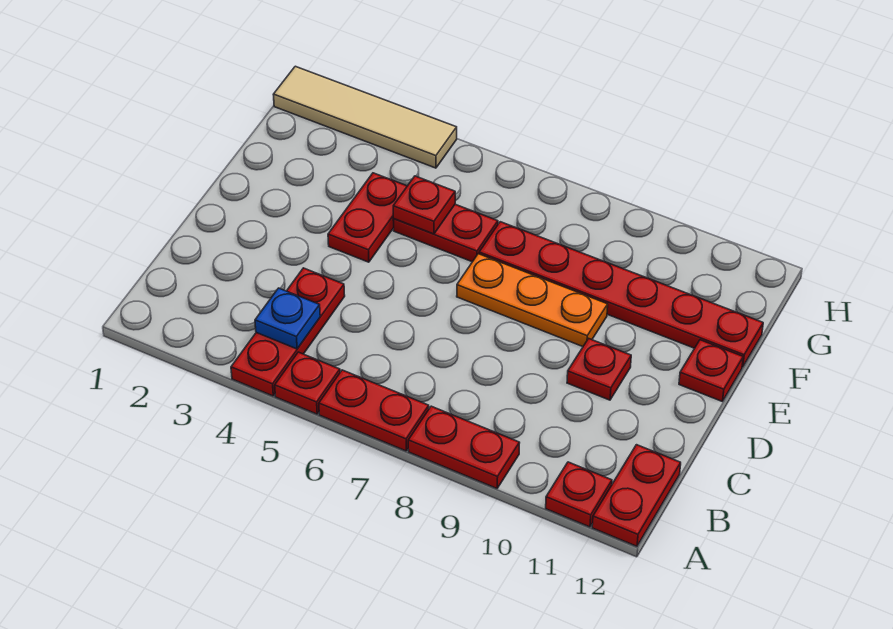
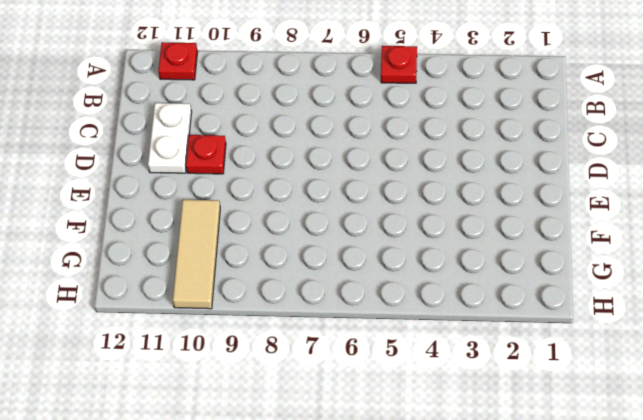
white plate C11:D11 level 1 -> none
tan tile F10:H10 level 1 -> red plate F7:F12 level 1
none -> red plate A4:C4 level 1
none -> red plate A6:A7 level 1
none -> red plate A8:A9 level 1

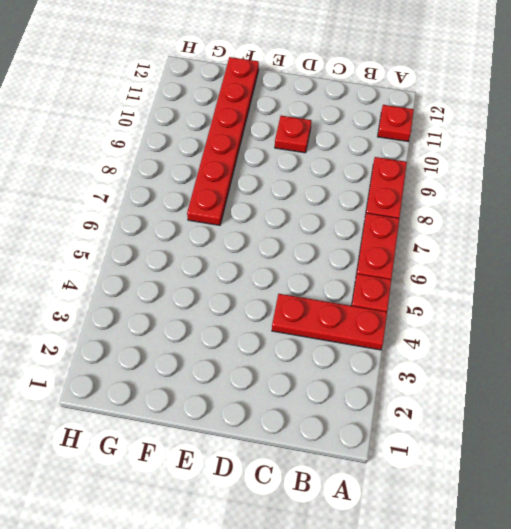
none -> red plate A12:B12 level 1
none -> red plate E4:F4 level 1
none -> orange plate E7:E9 level 1

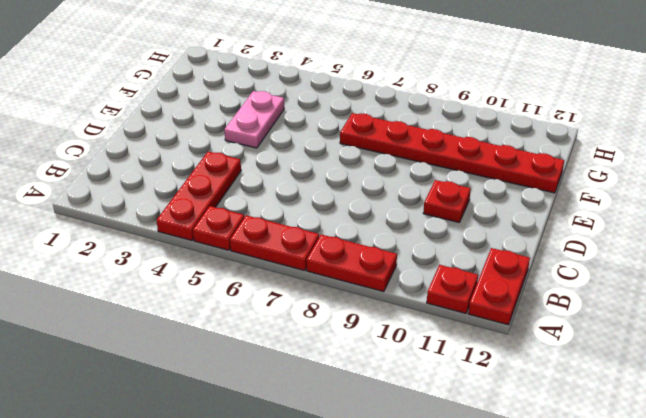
pink plate E4:F4 level 1 -> red plate E4:F4 level 1
none -> orange plate E7:E9 level 1
none -> red plate E12 level 1
none -> red plate F5:F6 level 1

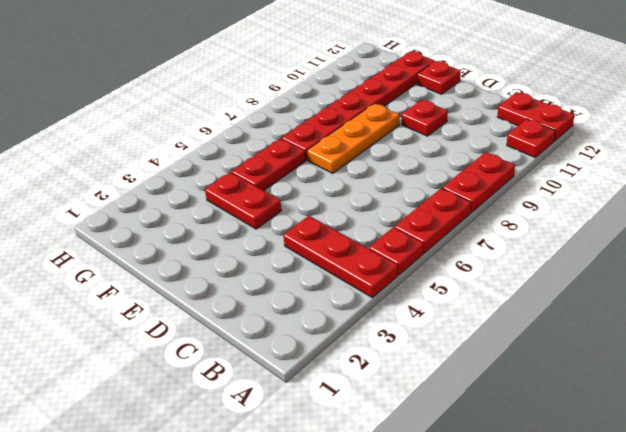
none -> tan tile H1:H4 level 1
none -> blue plate B4 level 2
none -> red plate F5 level 2

